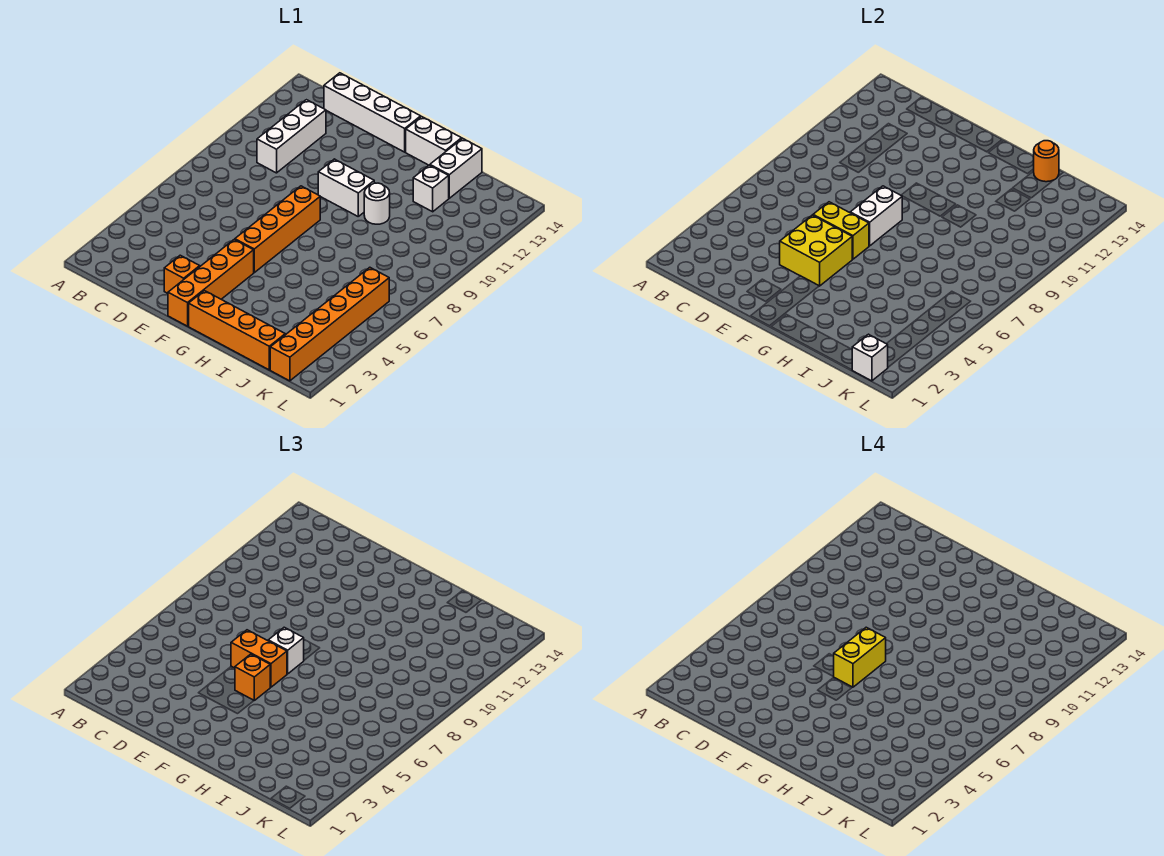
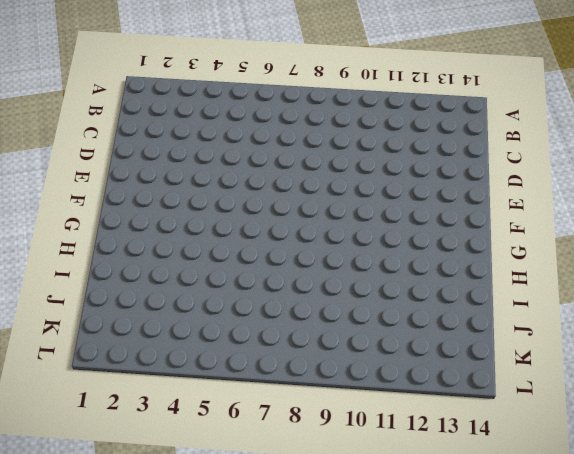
none -> white brick C10:C12 level 1
none -> white brick C14:F14 level 1
none -> orange brick E2 level 1

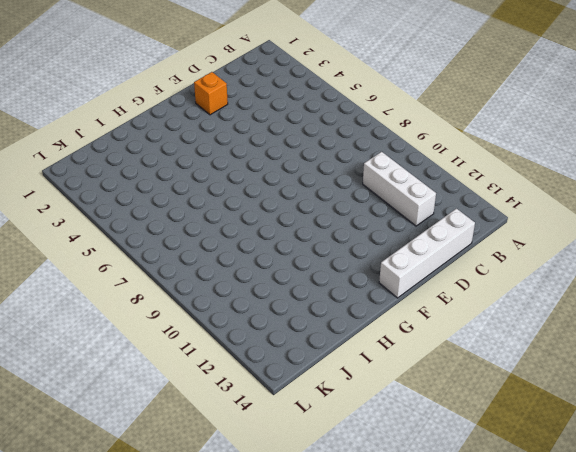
none -> orange brick F1:F4 level 1
none -> orange brick F5:F8 level 1
none -> white brick F10:G10 level 1

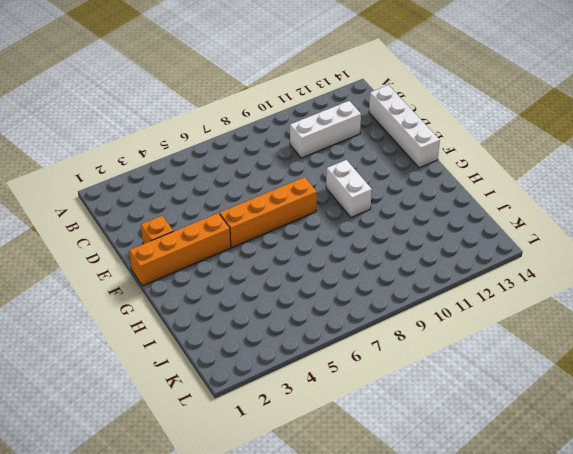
none -> orange brick G1:J1 level 1
none -> white brick G14:H14 level 1
none -> white round brick H10 level 1

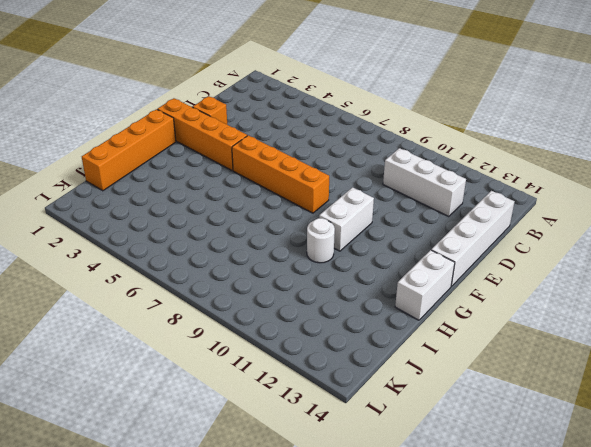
none -> white brick I12 level 1
none -> white brick I13:I14 level 1
none -> orange brick K1:K6 level 1

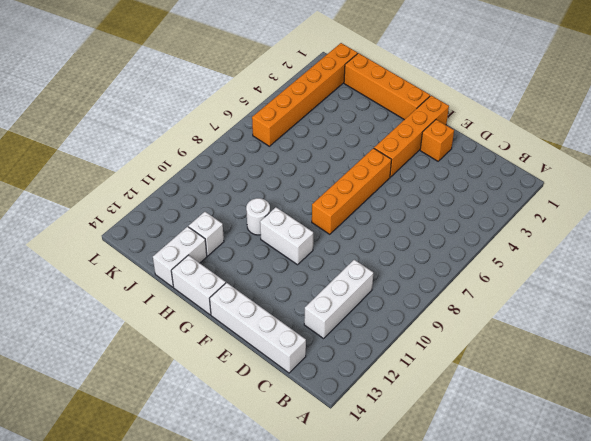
none -> yellow brick E4:F5 level 2
none -> yellow brick E6:F6 level 2
none -> white brick F7:F8 level 2

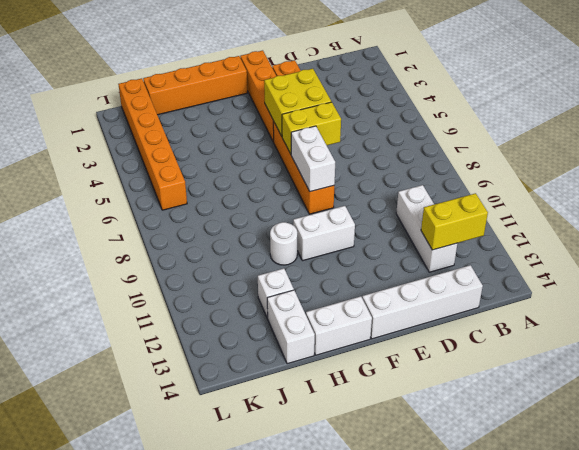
yellow brick B12:C12 level 2 -> yellow brick F6:F7 level 4
none -> orange round brick I14 level 2
none -> white brick K1 level 2
none -> orange brick E6:F6 level 3

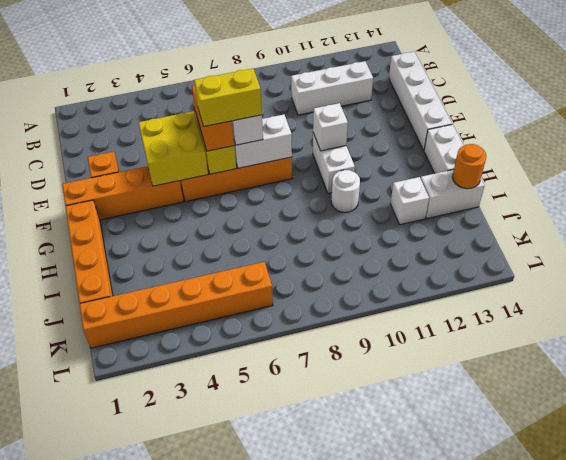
white brick F10 level 2 -> white brick K1 level 2
none -> orange brick F5 level 3

